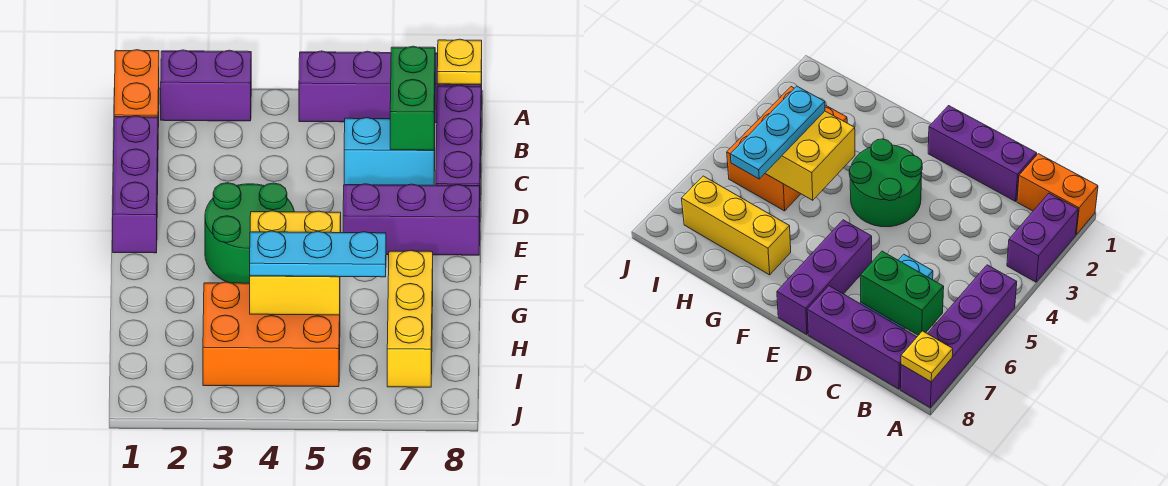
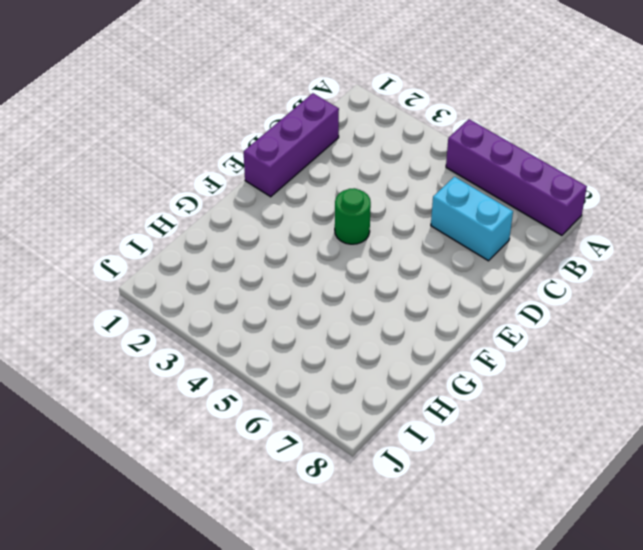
green round brick E4 level 1 -> green round brick E3:F4 level 1
none -> orange brick A1:B1 level 1
none -> purple brick A2:A3 level 1
none -> purple brick B8:D8 level 1

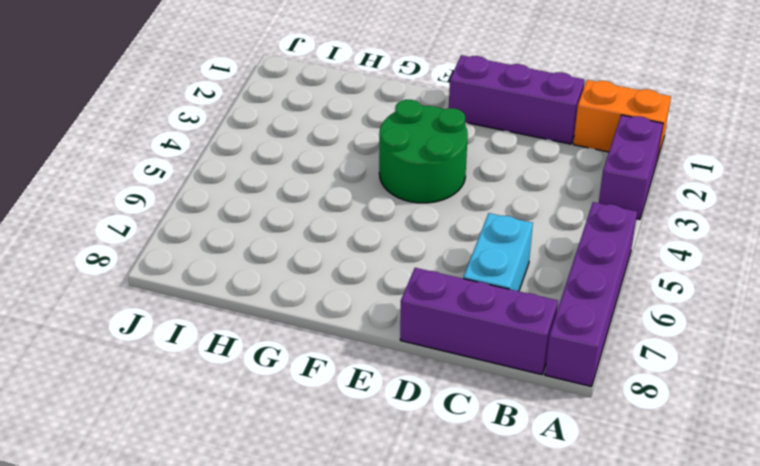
none -> purple brick E6:E8 level 1
none -> yellow brick G7:I7 level 1
none -> orange brick H3:I5 level 1

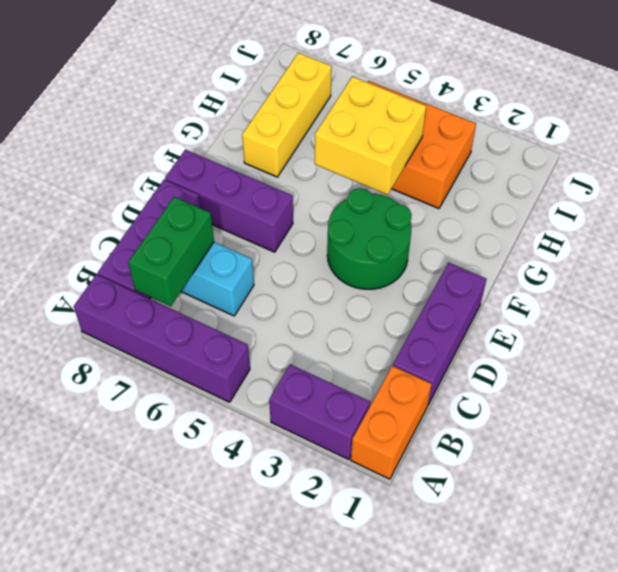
none -> yellow plate A8 level 2
none -> cyan plate H4:H6 level 3

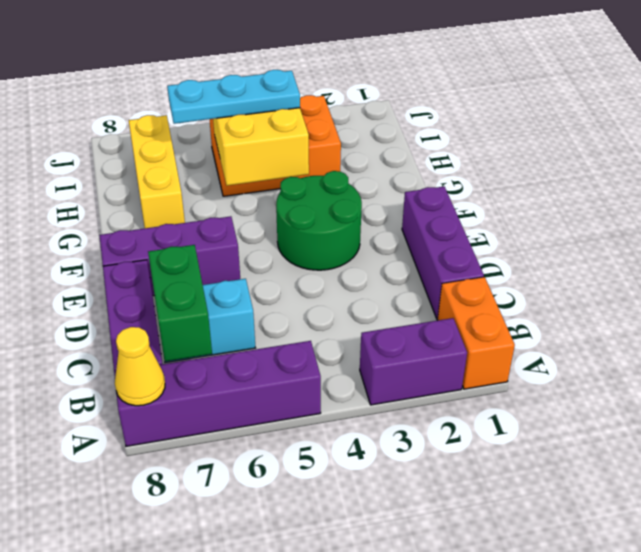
yellow cone A8 level 2 -> yellow plate A8 level 2

